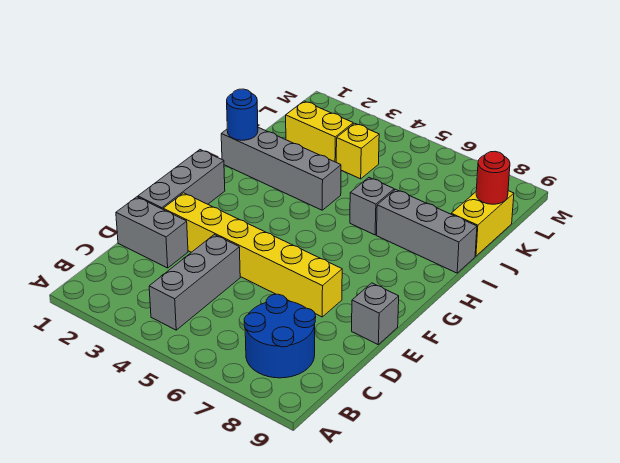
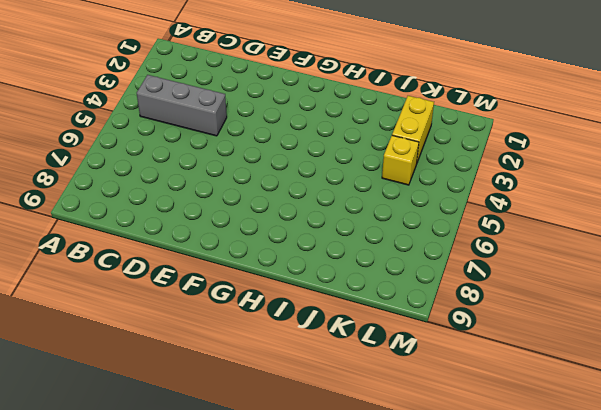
none -> blue round brick B7:C8 level 1
none -> grey brick D1:D2 level 1
none -> grey brick E1:G1 level 1

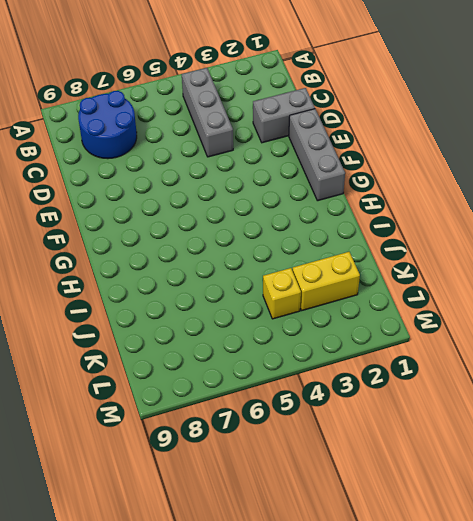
none -> yellow brick E2:E7 level 1
none -> grey brick E9 level 1
none -> grey brick I1:I4 level 1

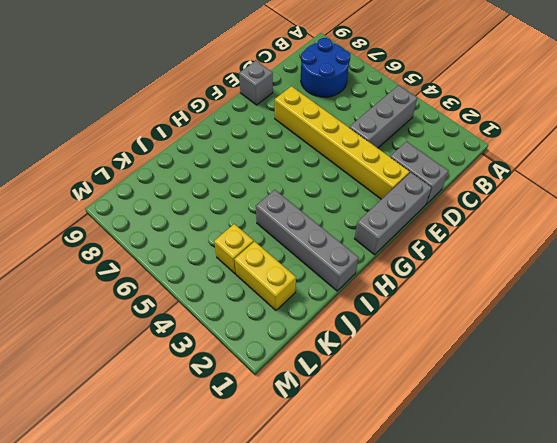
none -> grey brick I6 level 1
none -> grey brick I7:I9 level 1
none -> yellow brick J9:K9 level 1

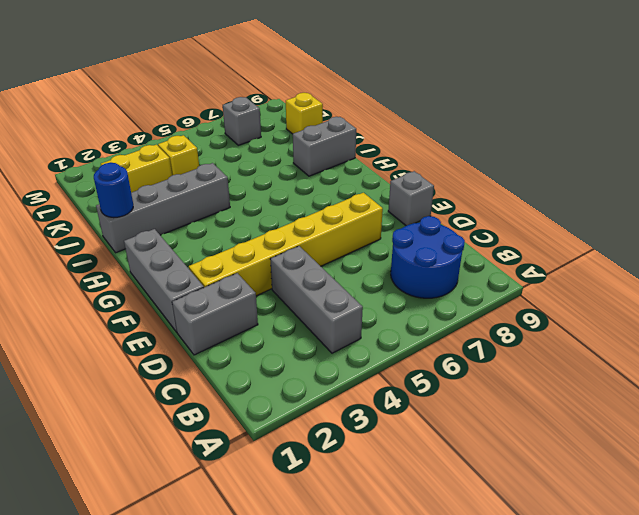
grey brick I8:I9 level 1 -> grey brick I7:I9 level 1
yellow brick K9 level 1 -> yellow brick J9:K9 level 1
grey brick L7 level 1 -> grey brick I6 level 1
none -> red round brick K9 level 2

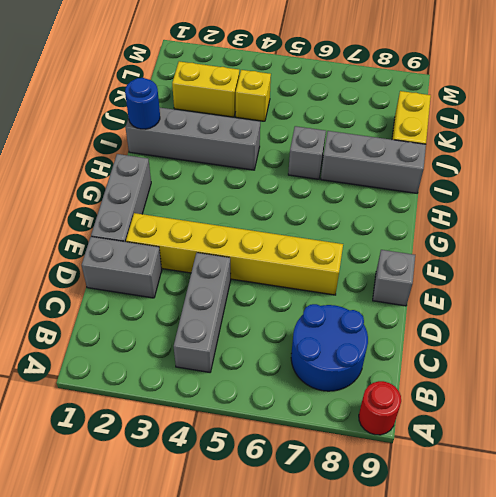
red round brick A9 level 1 -> red round brick K9 level 2

